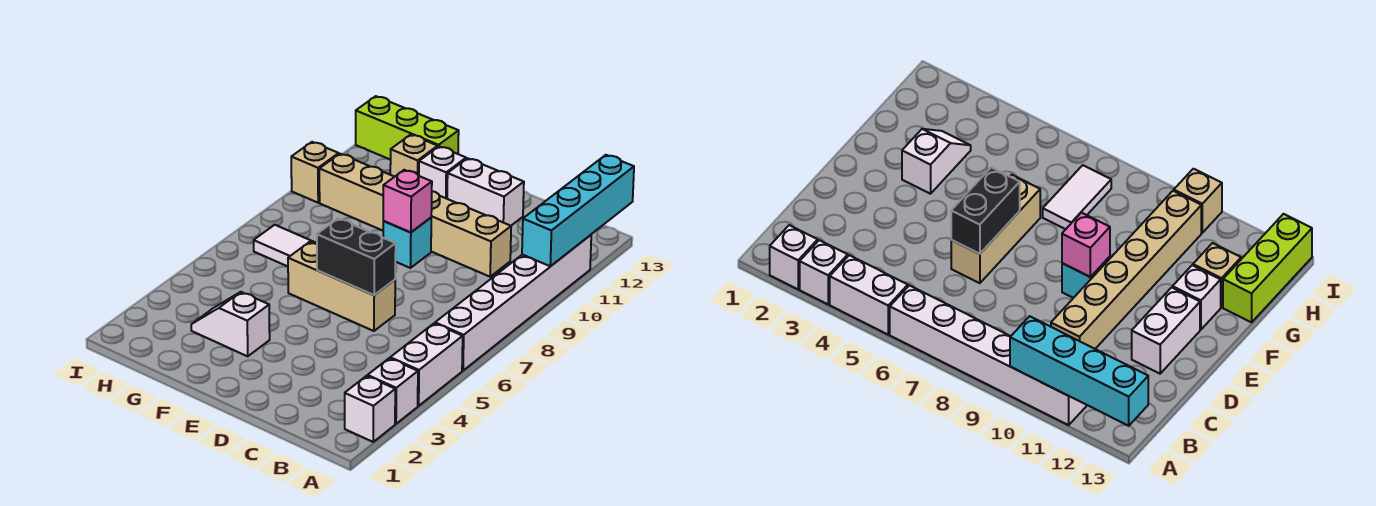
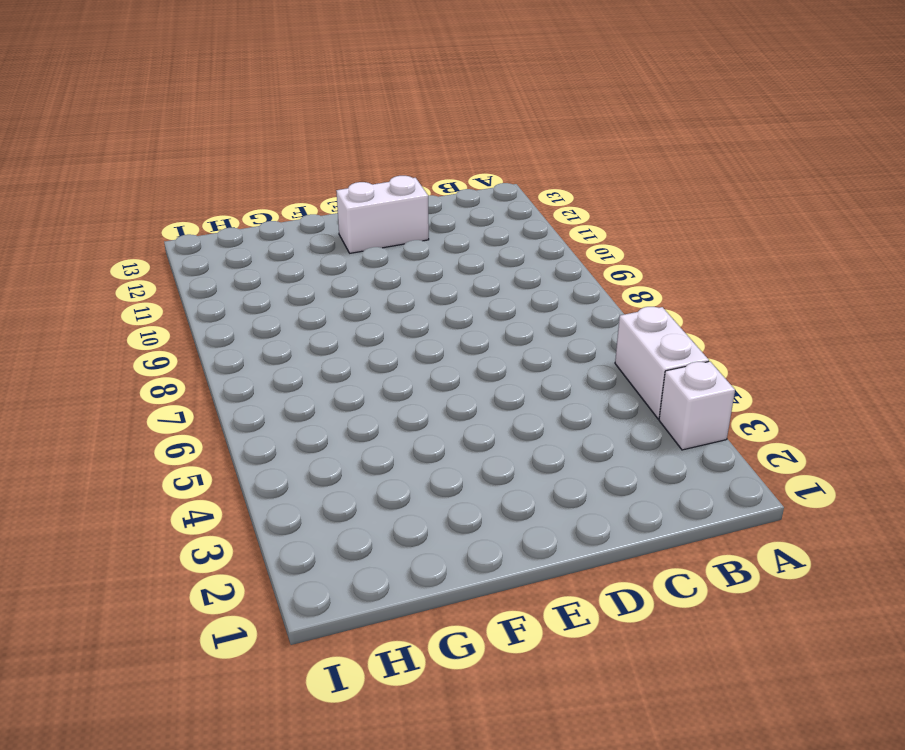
none -> white brick A2 level 1
none -> white brick A6:A11 level 1
none -> tan brick C10:H10 level 1

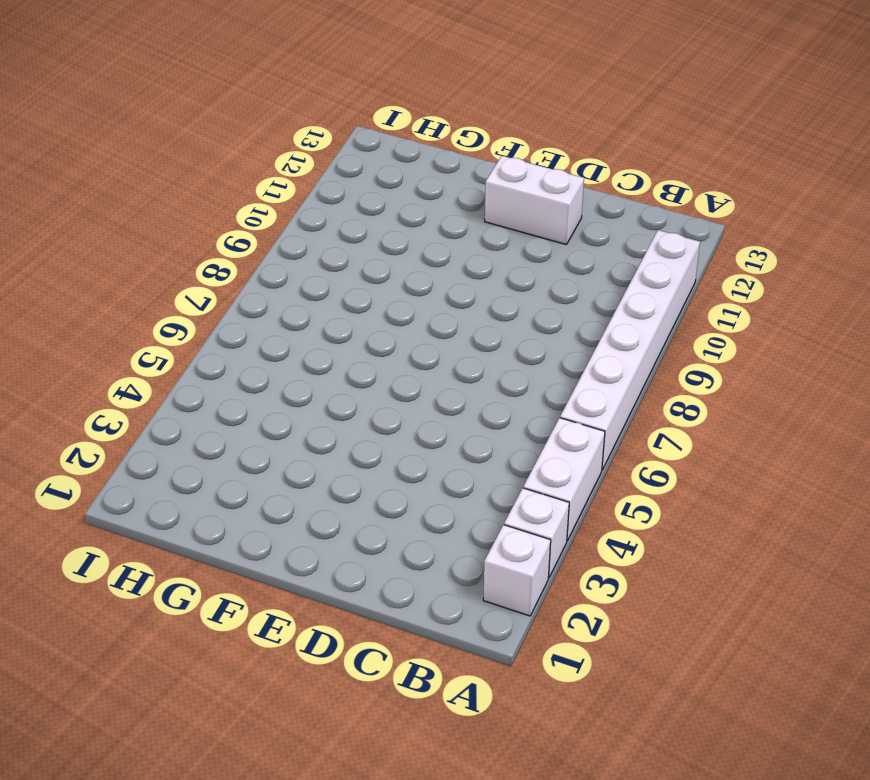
none -> tan brick C10:H10 level 1
none -> tan brick D6:F6 level 1
none -> cyan brick E9 level 1

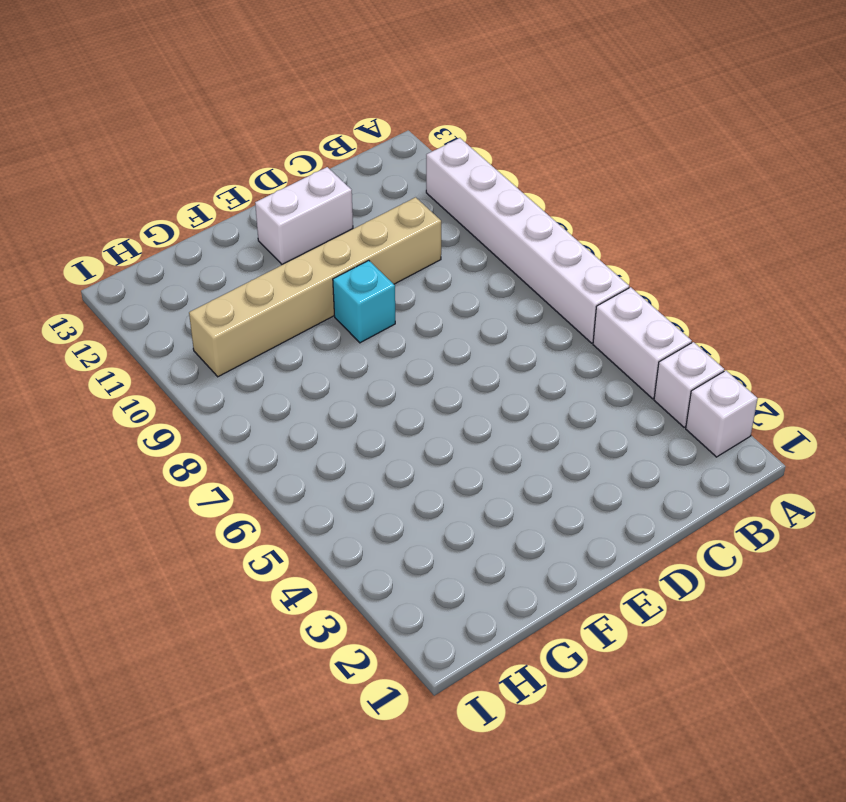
none -> tan brick D6:F6 level 1
none -> white slope F3:G3 level 1 top F
none -> white brick F12 level 1

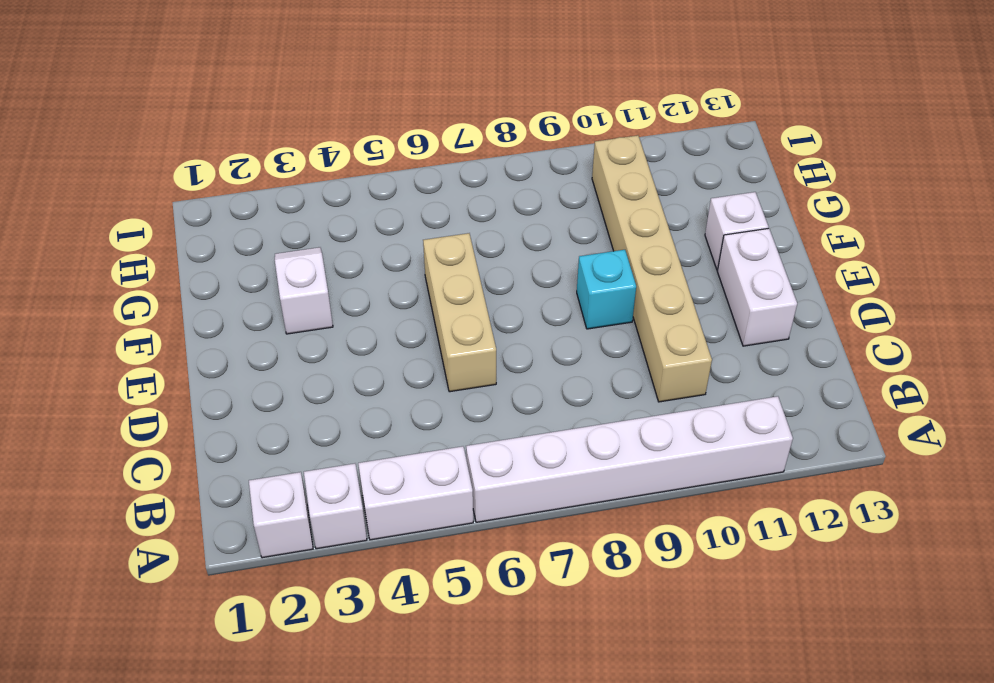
none -> white tile G7:H7 level 1
none -> tan brick G12 level 1
none -> lime brick G13:I13 level 1

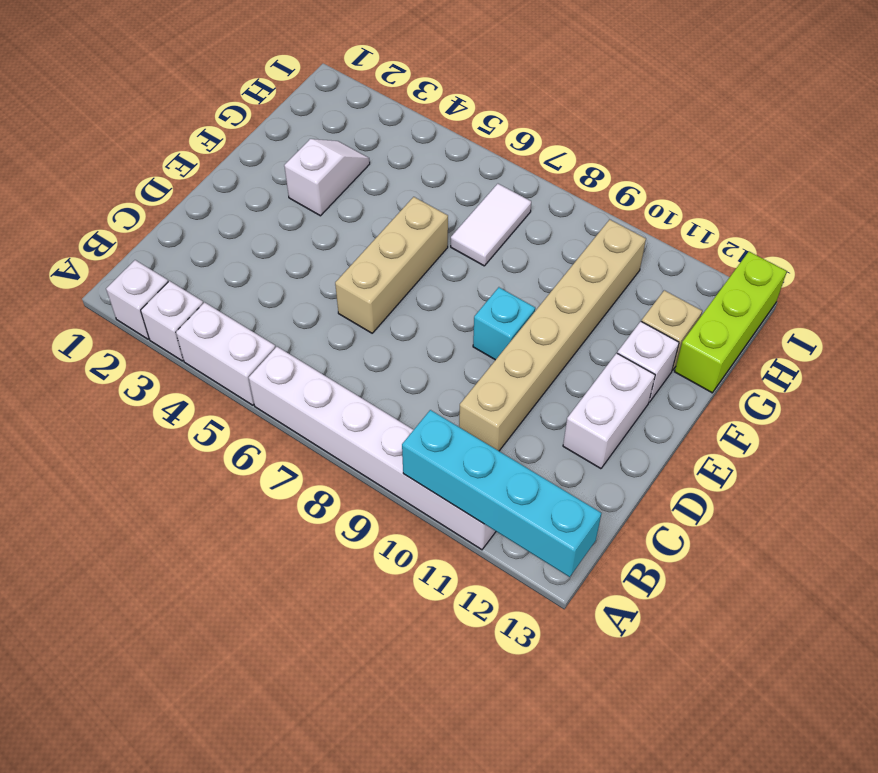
none -> tan brick I10 level 1
none -> black brick D6:E6 level 2
none -> pink brick E9 level 2

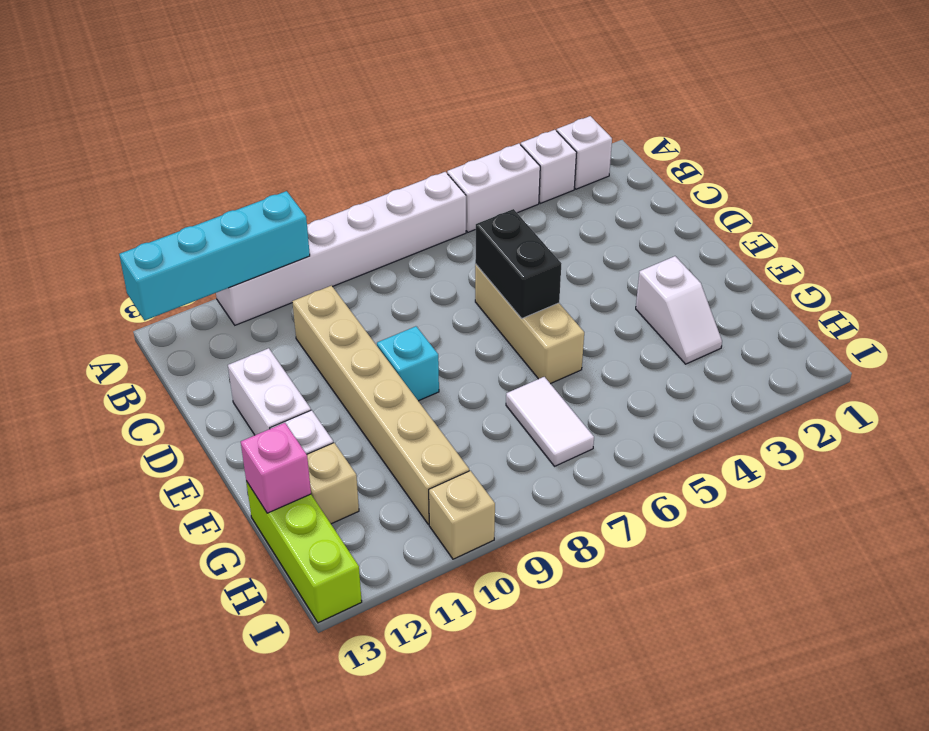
pink brick G13 level 2 -> pink brick E9 level 2

